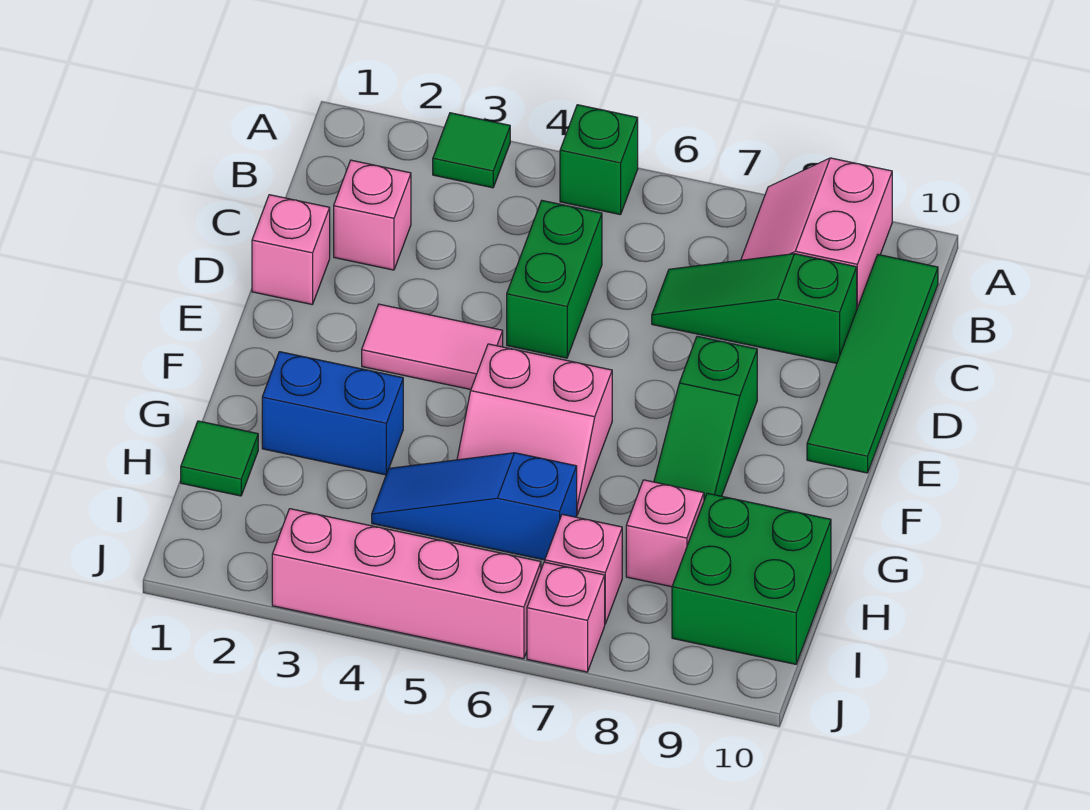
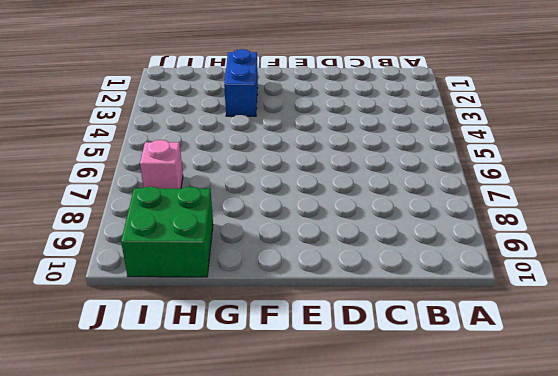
none -> green tile A3 level 1
none -> green brick A5 level 1
none -> pink slope A8:B9 level 1 top 9

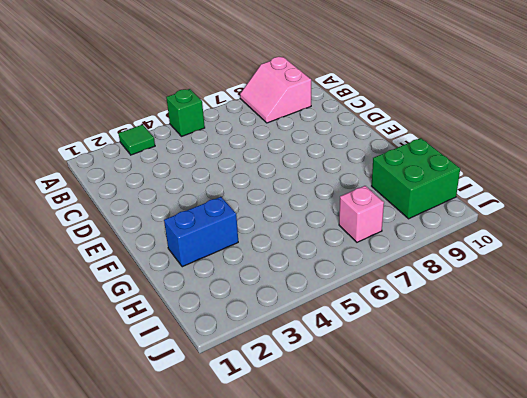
none -> green tile B10:E10 level 1
none -> pink brick C2 level 1
none -> green brick C5:D5 level 1

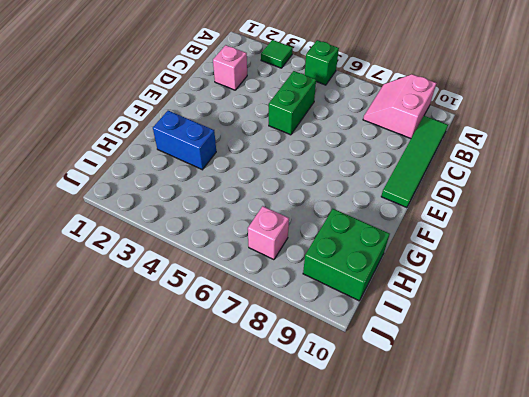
none -> green slope C7:C9 level 1 top 9
none -> pink brick D1 level 1
none -> pink tile E3:E4 level 1

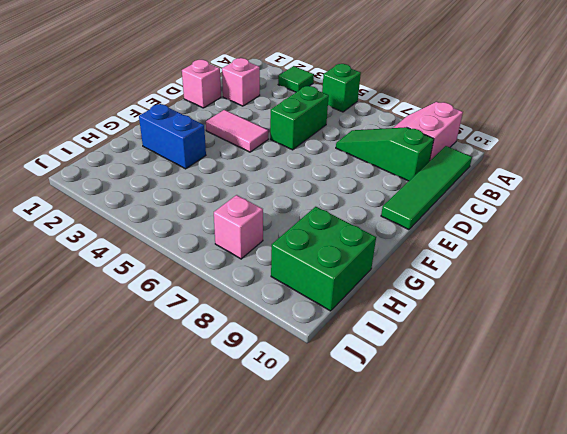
none -> green slope E8:G8 level 1 top E
none -> pink slope F5:G6 level 1 top F
none -> green tile H1 level 1

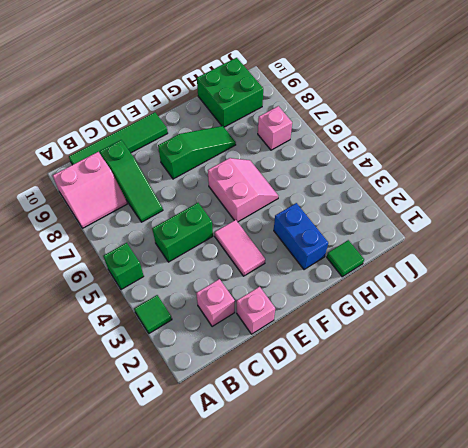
none -> blue slope H4:H6 level 1 top 6
none -> pink brick H8 level 1
none -> pink brick J3:J6 level 1

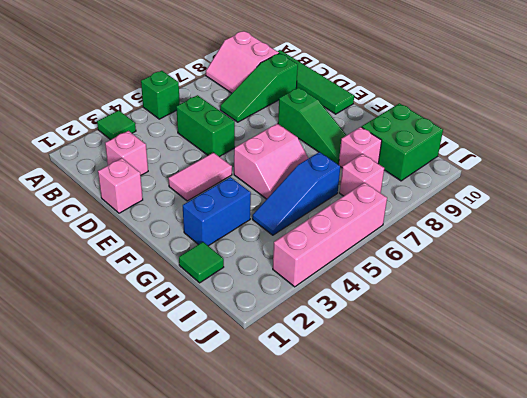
none -> pink brick J7 level 1

